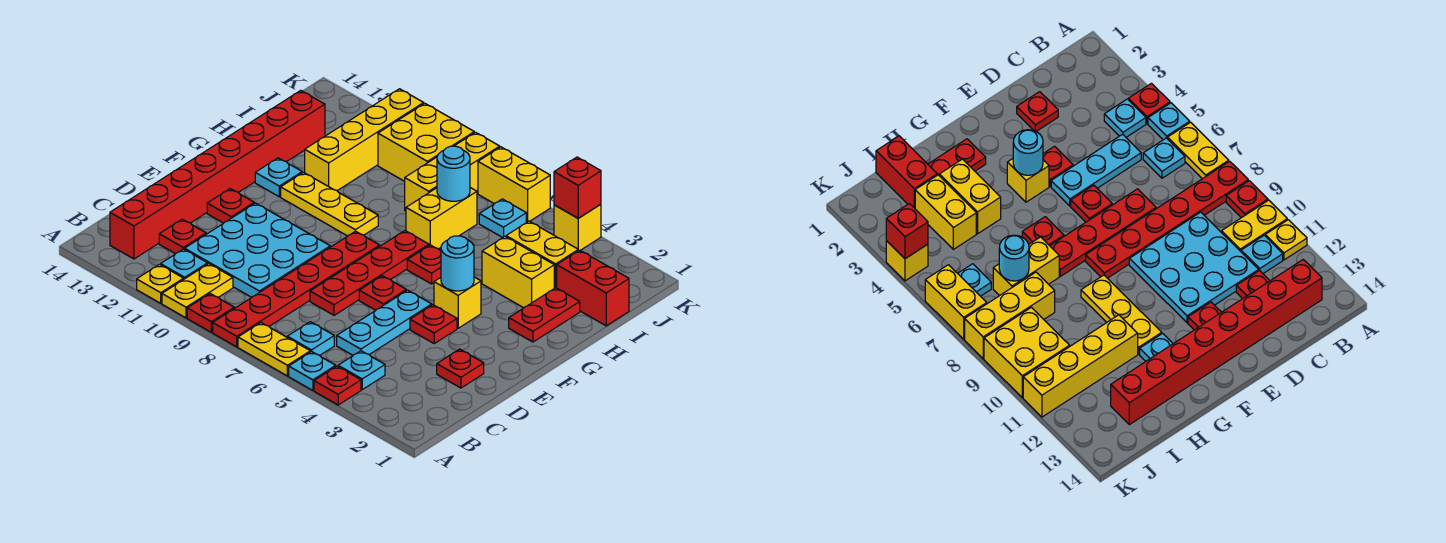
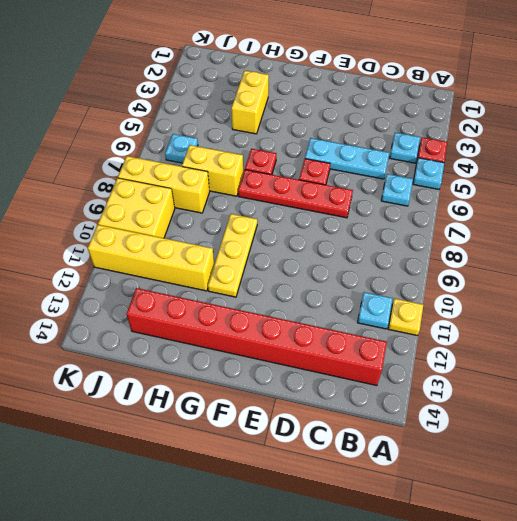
none -> yellow plate A6:A7 level 1
none -> red plate A8:F8 level 1
none -> red plate A9 level 1
none -> yellow plate A10:B10 level 1

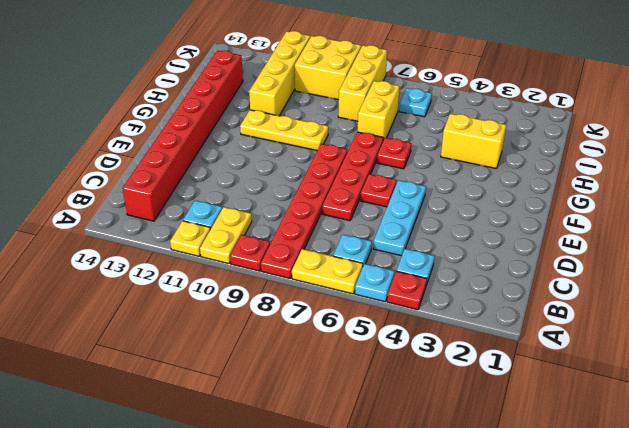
none -> cyan plate C9:E11 level 1
none -> red plate C12 level 1
none -> red plate D2 level 1
none -> red plate E4 level 1

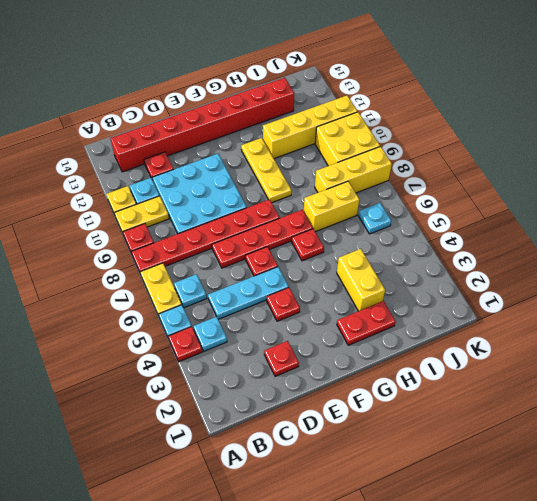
none -> red plate E12 level 1
none -> yellow brick F4 level 1
none -> cyan plate G12 level 1
none -> red brick I1:I2 level 1

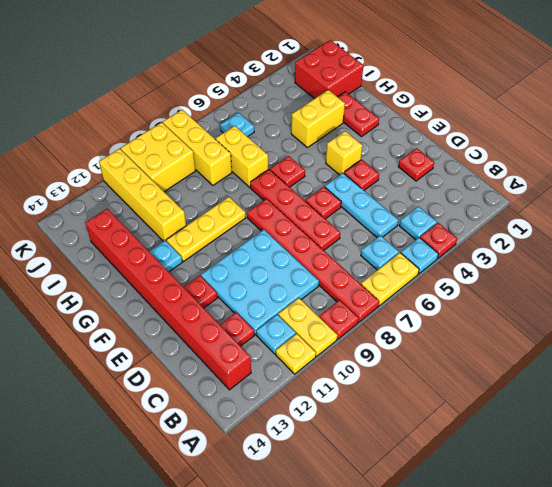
red brick I1:J2 level 1 -> red brick I1:I2 level 1
none -> yellow brick I3:I4 level 1
none -> yellow brick K4 level 1
none -> yellow brick K6:K7 level 1
none -> cyan round brick F4 level 2

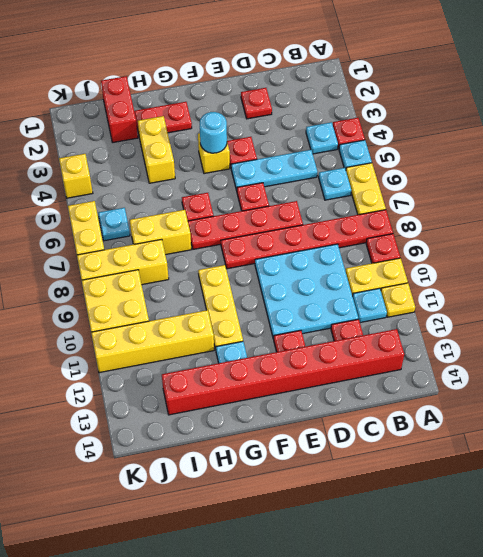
none -> yellow brick I3:I4 level 1
none -> cyan round brick I7 level 2
none -> red brick K4 level 2

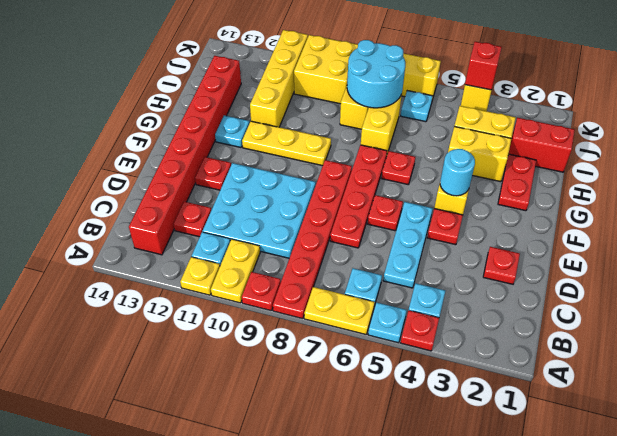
cyan round brick I7:J8 level 2 -> cyan round brick I7 level 2

